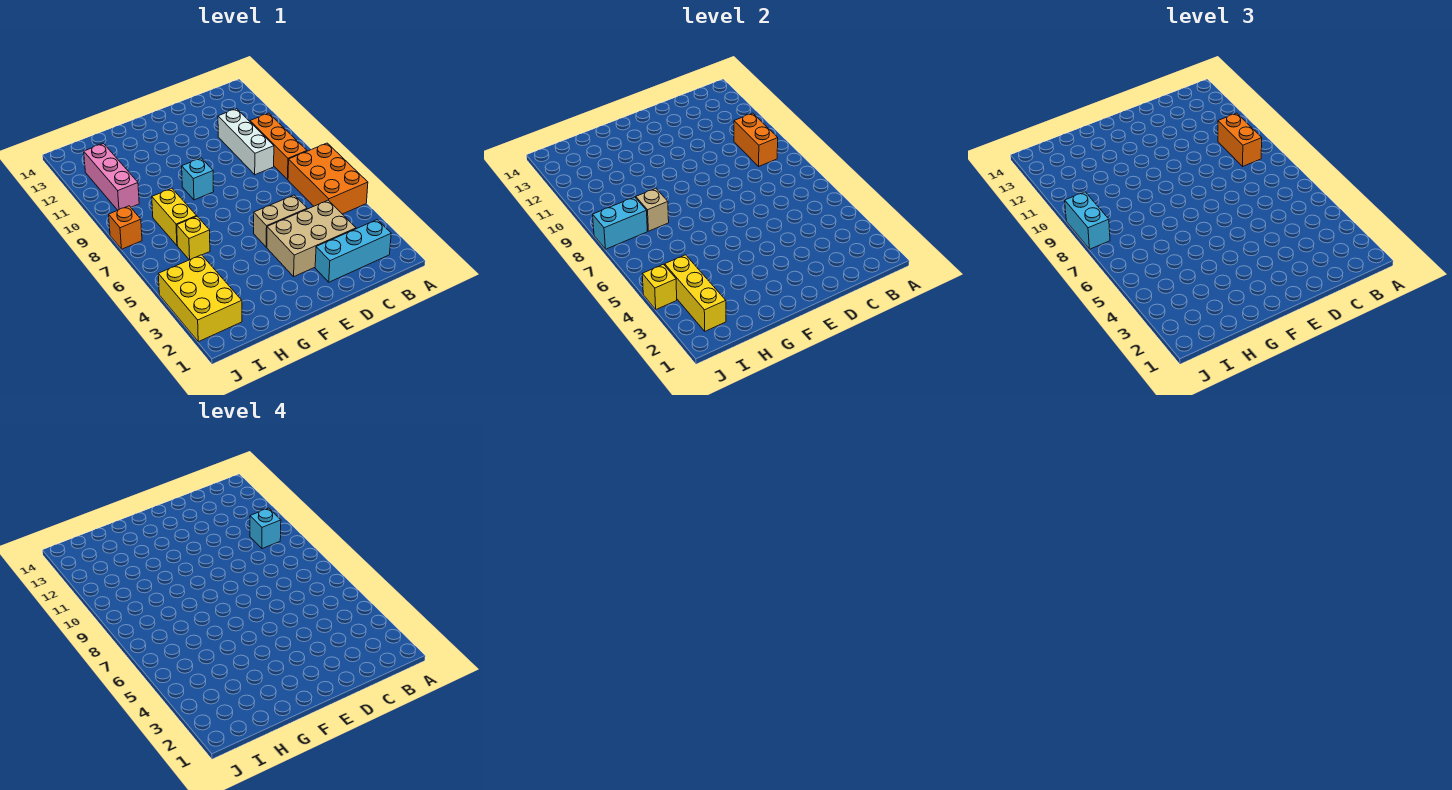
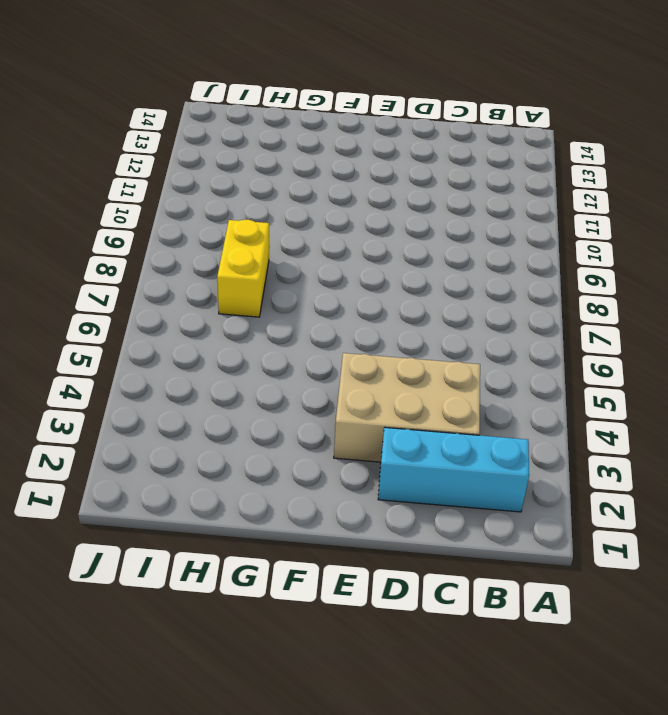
none -> orange brick A5:B7 level 1
none -> orange brick B8:B10 level 1
none -> white brick C9:C11 level 1

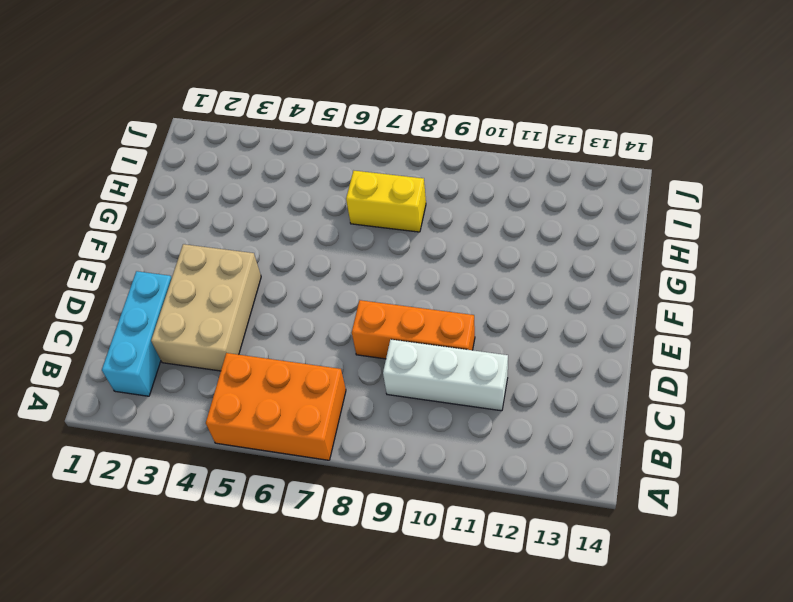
orange brick D8:D10 level 1 -> orange brick B8:B10 level 1
none -> tan brick D5:E5 level 1
none -> cyan brick F9 level 1
none -> yellow brick H6 level 1

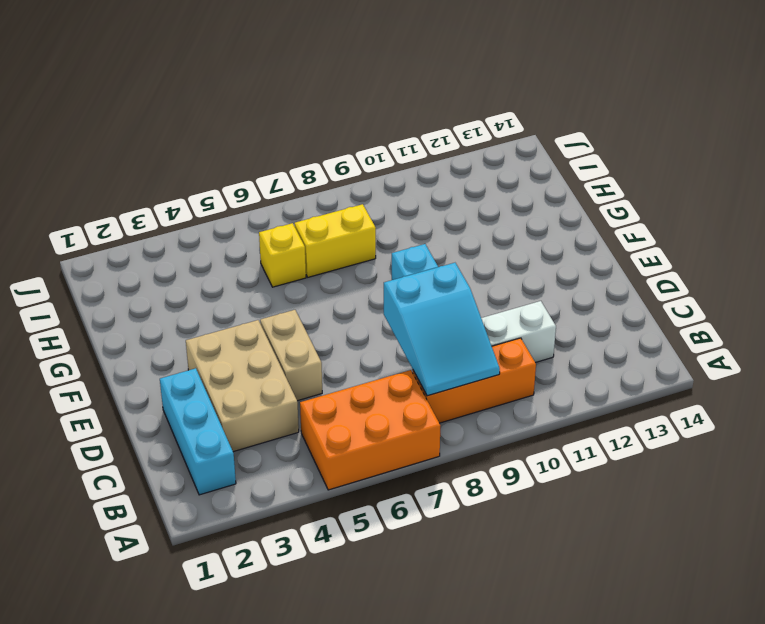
cyan slope B8:D9 level 2 top D -> orange brick B9:B10 level 2
none -> yellow brick I2:J4 level 1
none -> pink brick I10:I12 level 1
none -> orange brick J8 level 1

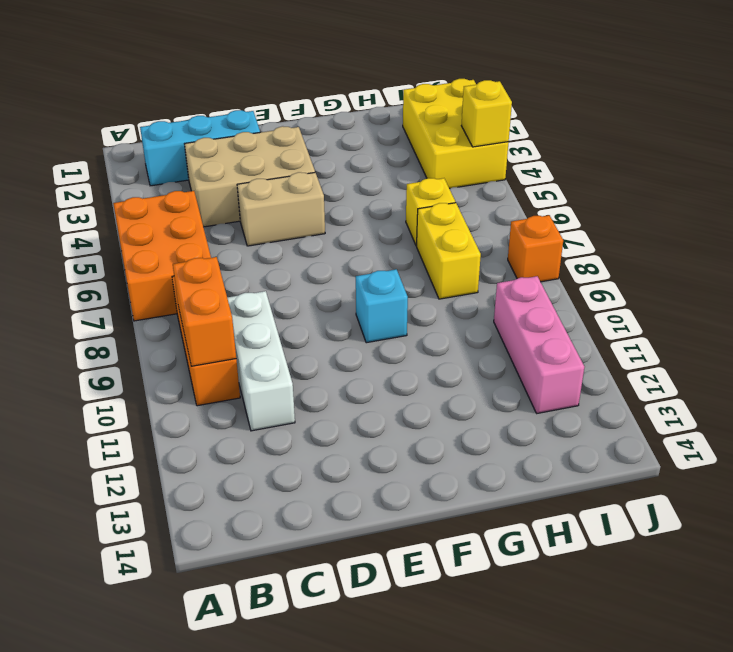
none -> tan brick H8 level 2
none -> yellow brick I2:I4 level 2
none -> cyan brick I8:J8 level 2

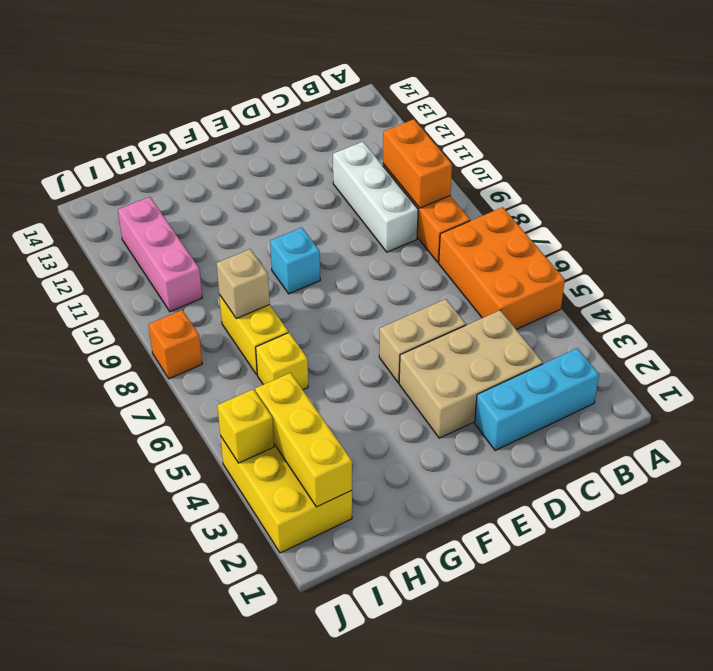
none -> cyan brick I8:J8 level 2
none -> orange brick B9:B10 level 3
none -> cyan brick J8:J9 level 3

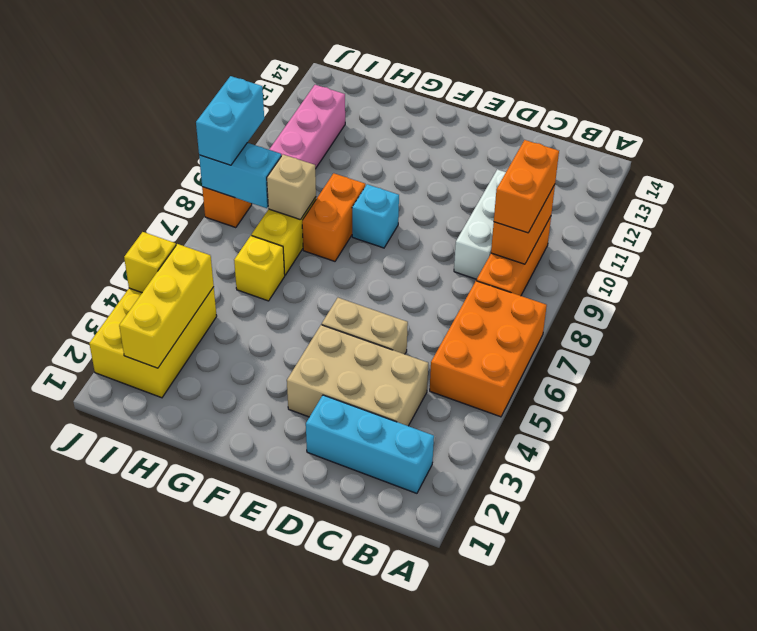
orange brick G8:G9 level 1 -> none
none -> cyan brick B10 level 4

